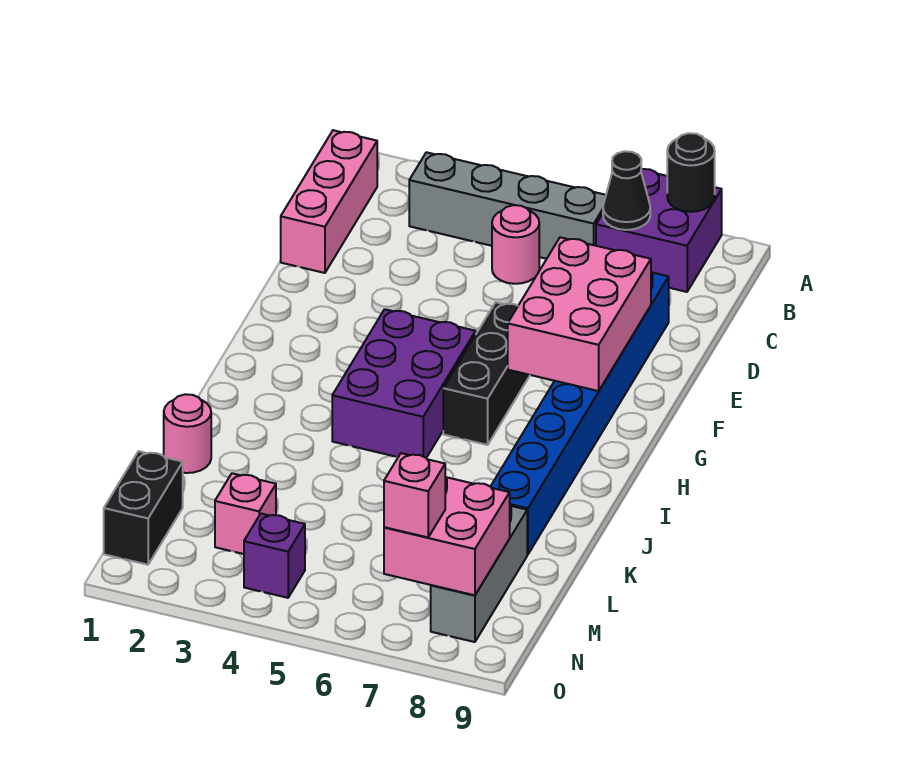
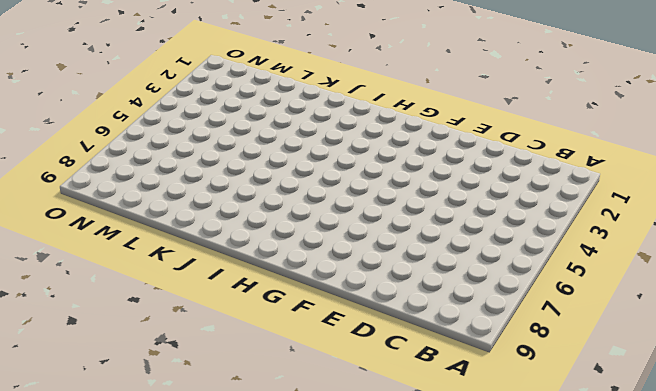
none -> purple brick A7:B8 level 1
none -> pink brick B1:D1 level 1
none -> grey brick B3:B6 level 1

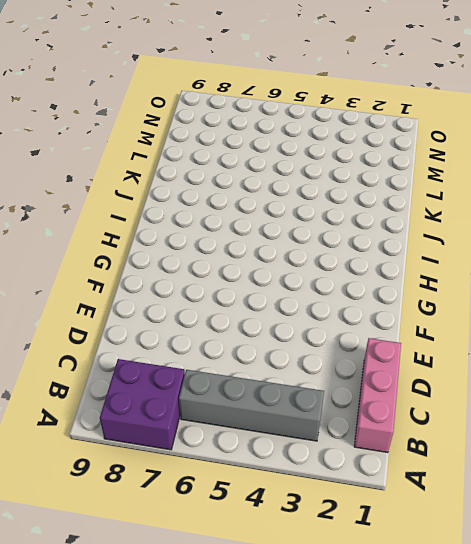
none -> pink round brick C5 level 1
none -> blue brick D8:K8 level 1
none -> black brick F6:H6 level 1

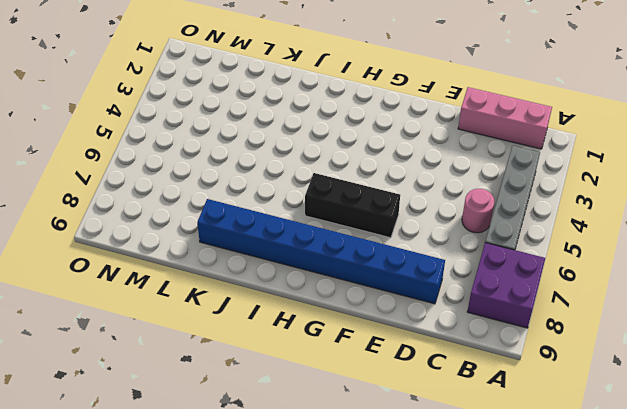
none -> purple brick G4:I5 level 1
none -> pink round brick K1 level 1
none -> grey brick L8:N8 level 1

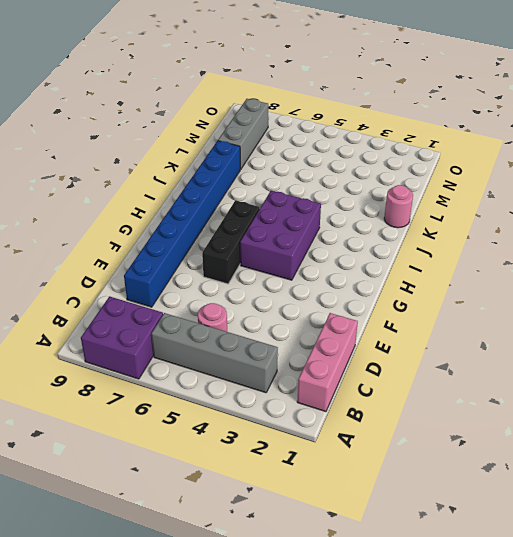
none -> black brick M1:N1 level 1
none -> pink brick M3 level 1
none -> purple brick N4 level 1

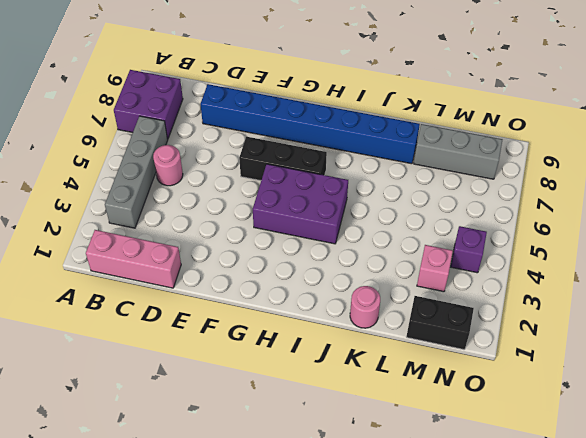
none -> black round brick A8 level 2
none -> black cone B7 level 2
none -> pink brick E7:G8 level 2

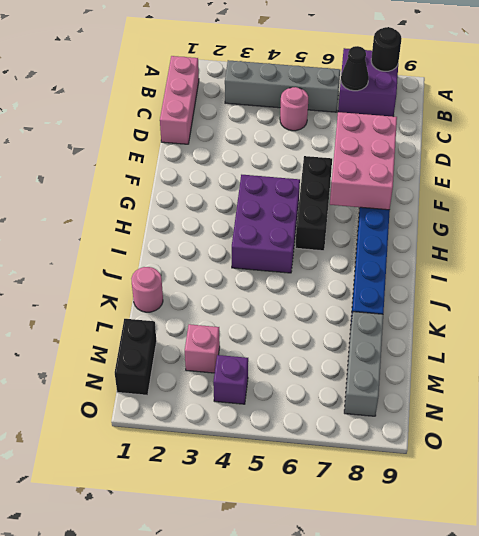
none -> pink brick M7:N8 level 2
none -> pink brick N7 level 3

